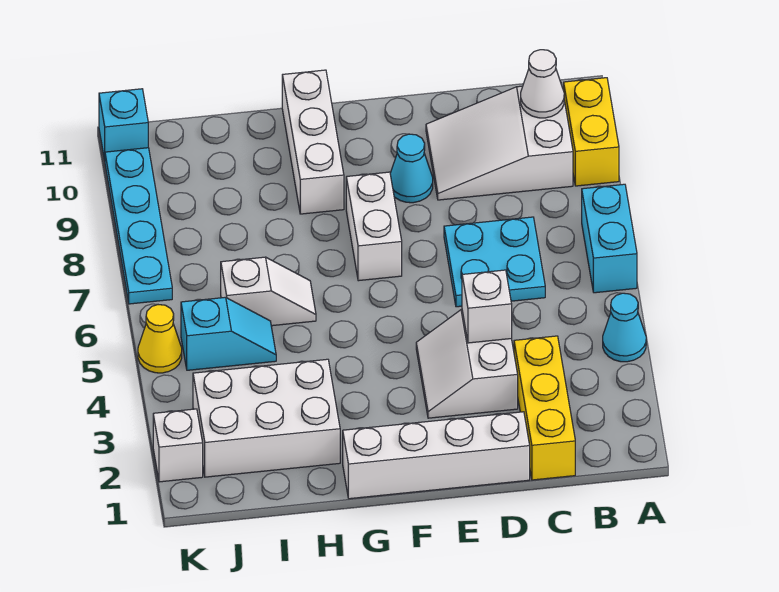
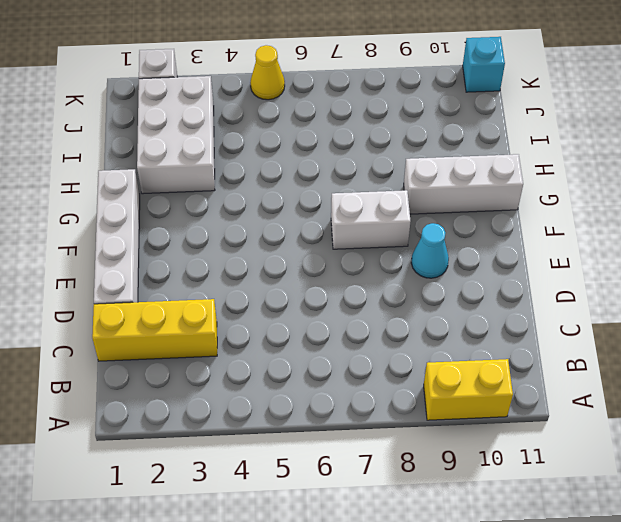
none -> cyan cone A4 level 1
none -> cyan brick A6:A7 level 1
none -> white slope B9:D10 level 1 top B

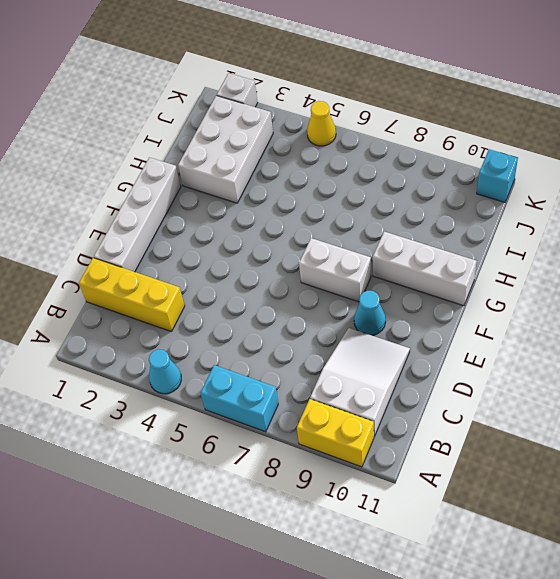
none -> cyan plate C6:D7 level 1
none -> white slope D3:E4 level 1 top D
none -> white slope H6:I6 level 1 top I

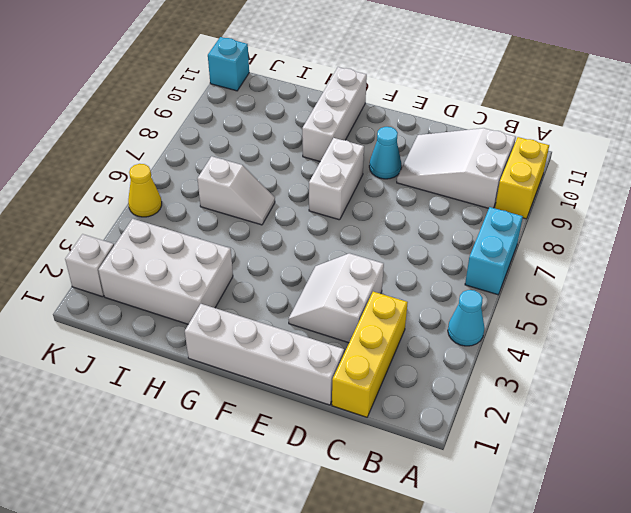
none -> cyan plate C6:D7 level 1
none -> cyan slope I5:J5 level 1 top J
none -> cyan plate K7:K10 level 1

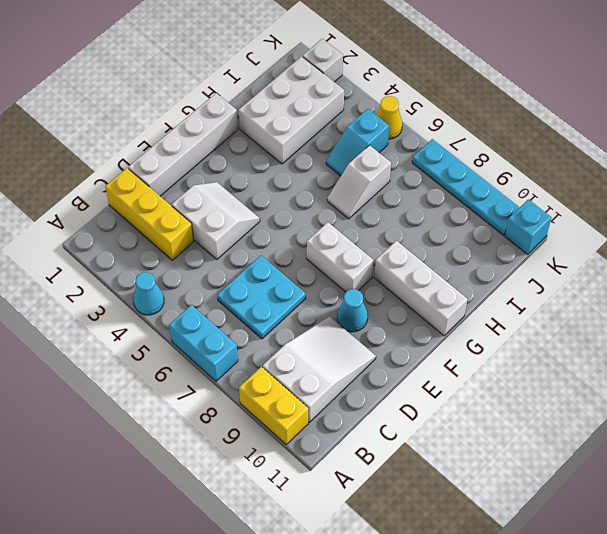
none -> white cone B10 level 2
none -> white brick D4 level 2

